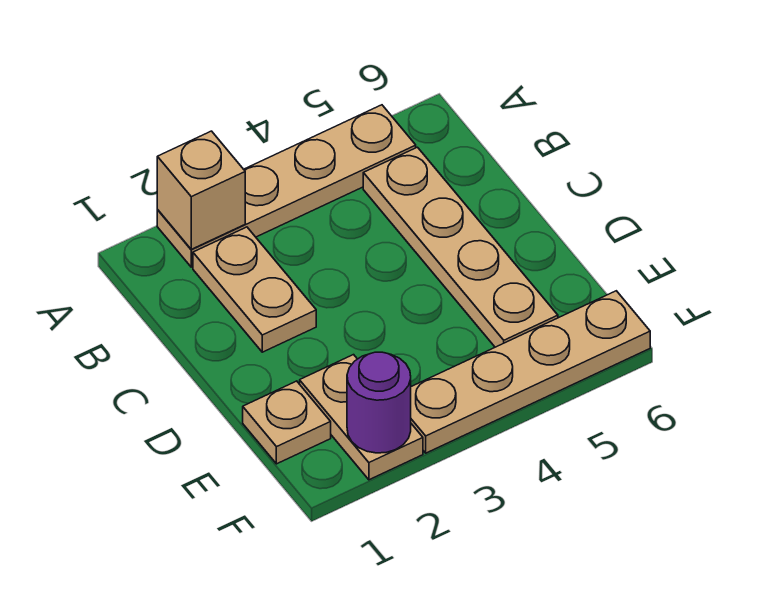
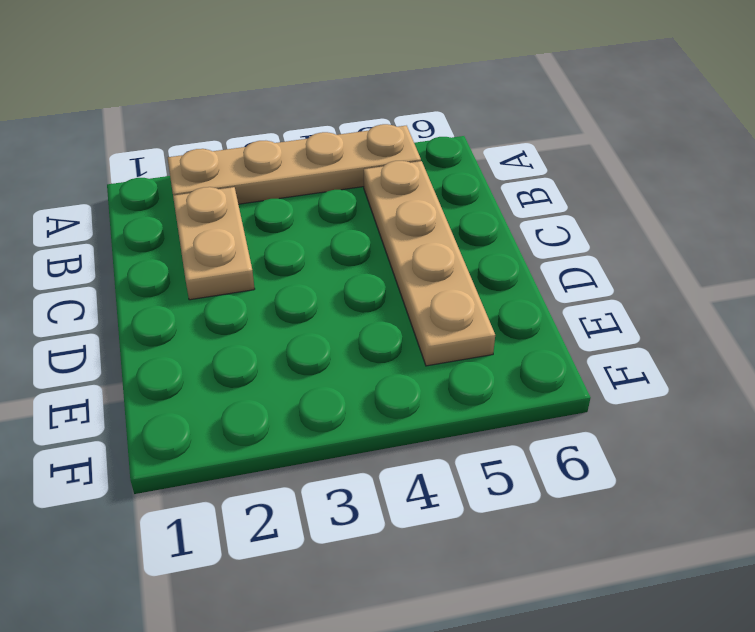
none -> tan plate E1 level 1
none -> tan plate E2:F2 level 1

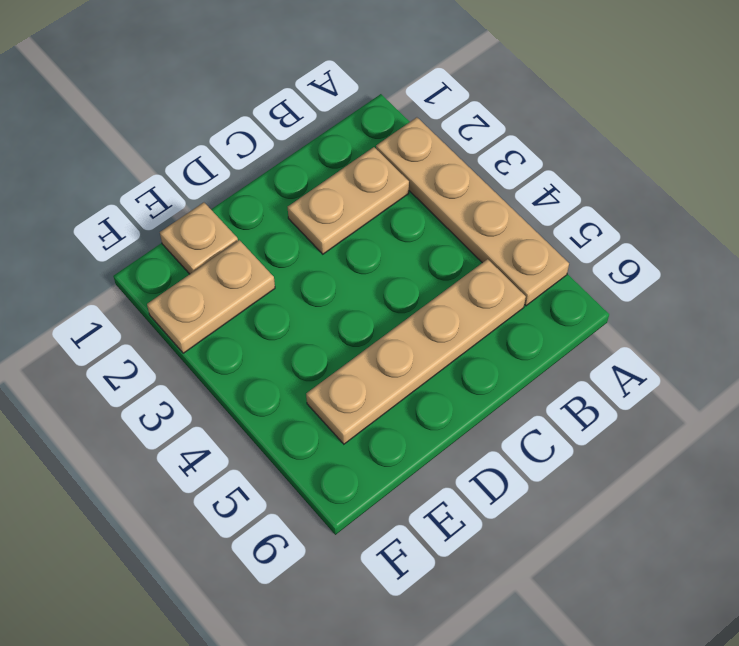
none -> tan plate F3:F6 level 1
none -> tan brick A2 level 2

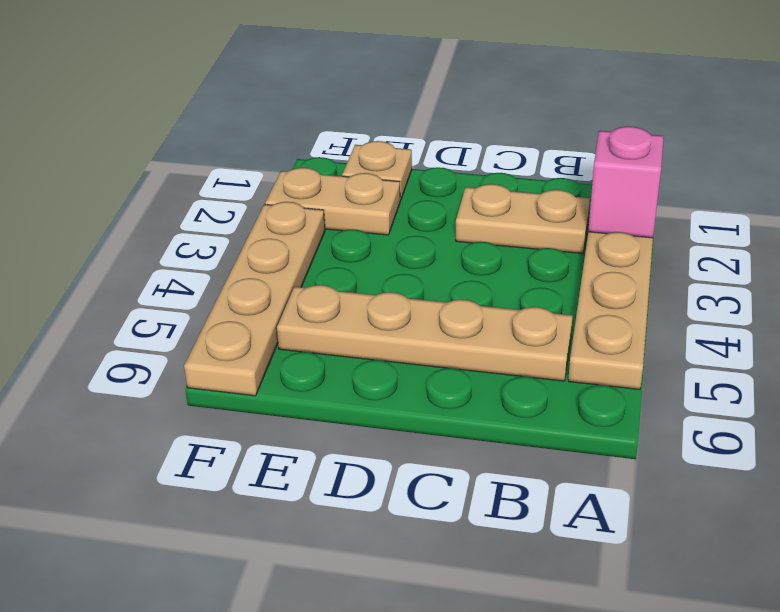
pink brick A2 level 2 -> tan brick A2 level 2
none -> purple round brick F2 level 2

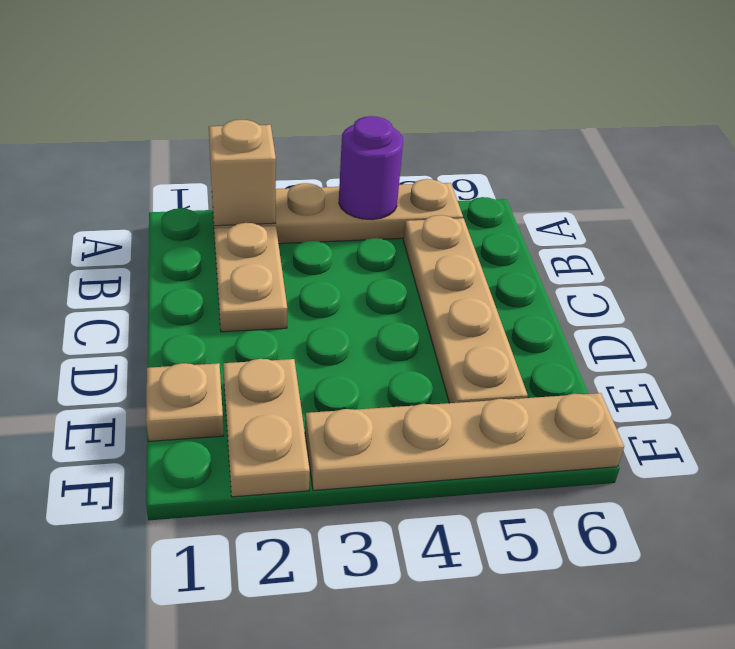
purple round brick A4 level 2 -> purple round brick F2 level 2

